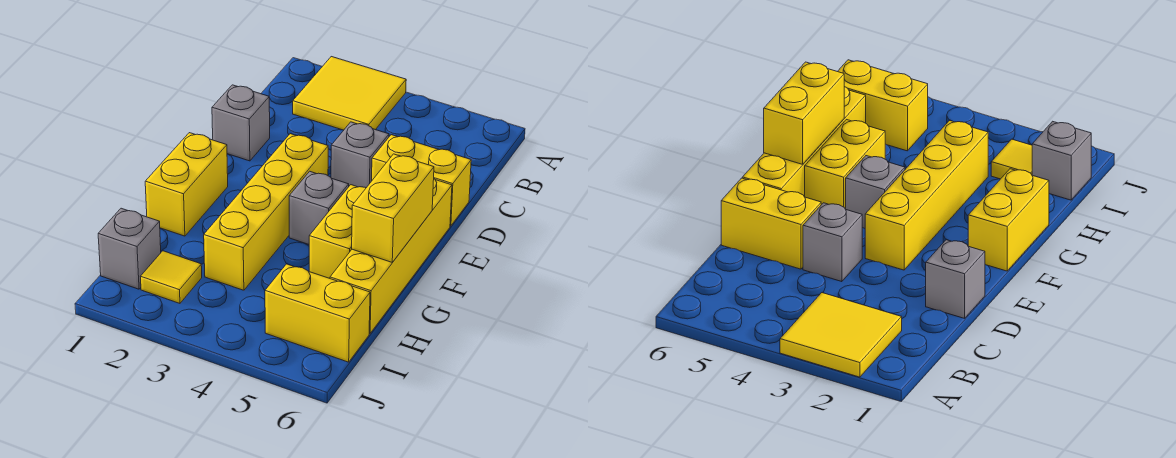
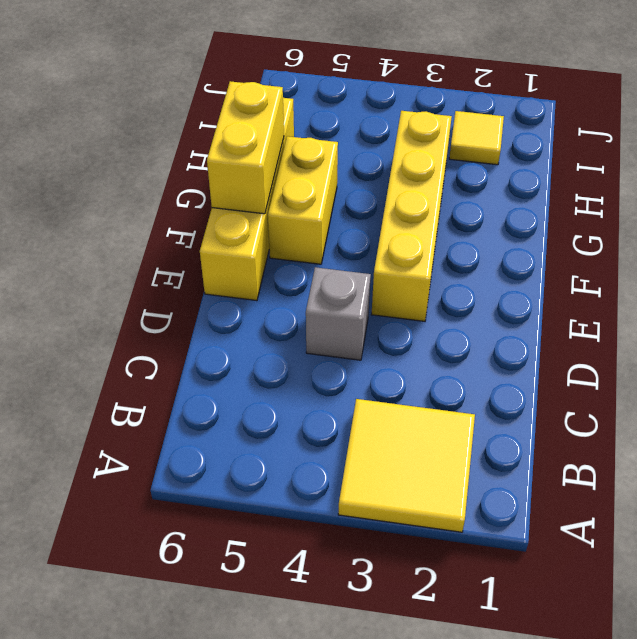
none -> grey brick D1 level 1
none -> yellow brick D5:D6 level 1
none -> yellow brick F1:G1 level 1

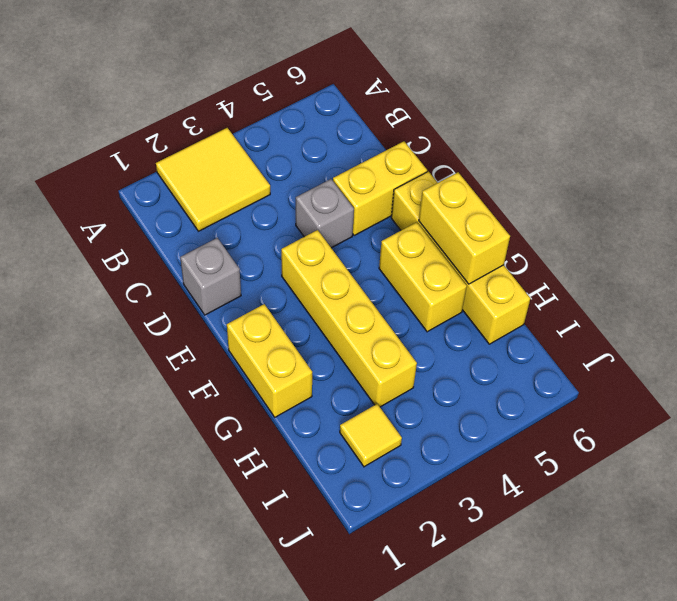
none -> grey brick F4 level 1
none -> grey brick I1 level 1
none -> yellow brick I5:I6 level 1

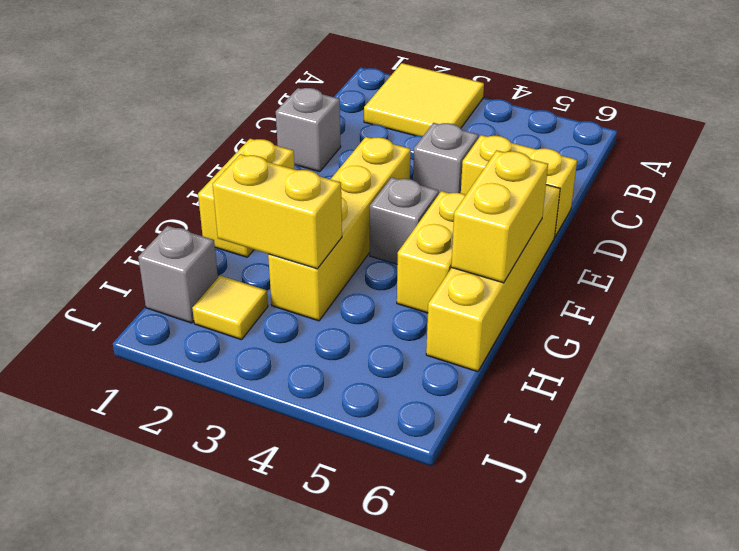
yellow brick H2:H3 level 2 -> yellow brick I5:I6 level 1

